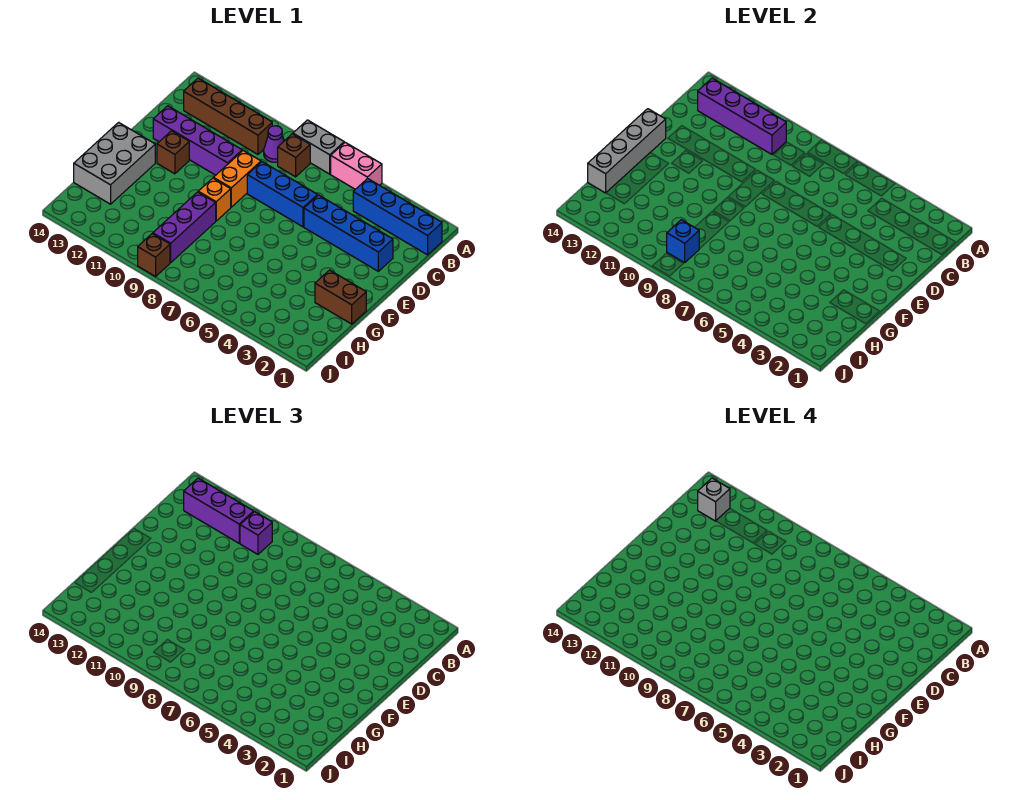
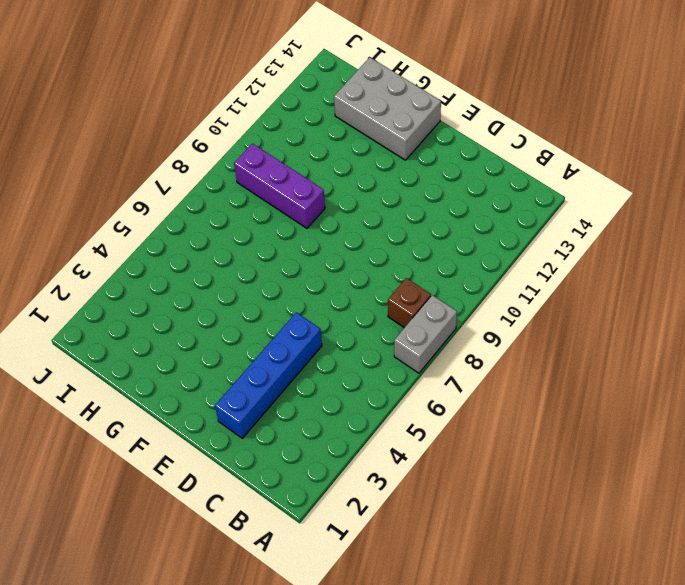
none -> pink brick A5:A6 level 1
none -> blue brick B1:B4 level 1
none -> purple cone B9 level 1

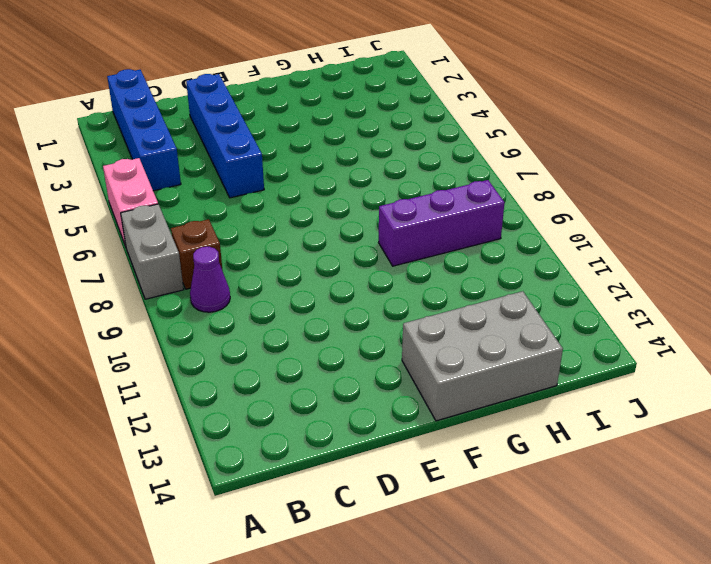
none -> brown brick B10:B13 level 1
none -> blue brick D6:D8 level 1
none -> orange brick D9:E9 level 1

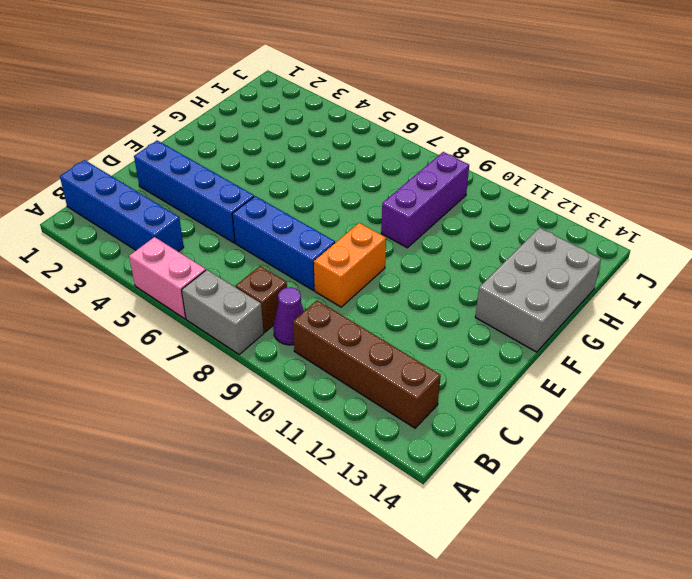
none -> purple brick D10:D13 level 1
none -> brown brick E12 level 1
none -> orange brick F9 level 1

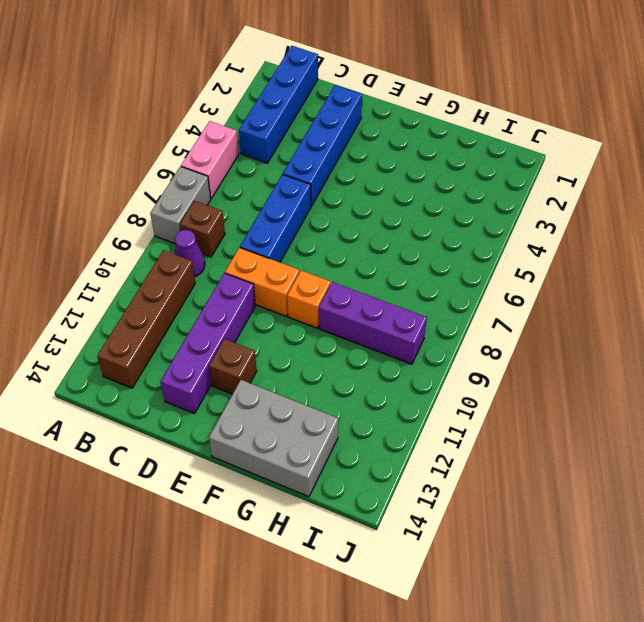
none -> brown brick G1:G2 level 1
none -> brown brick J9 level 1
none -> purple brick B10:B13 level 2

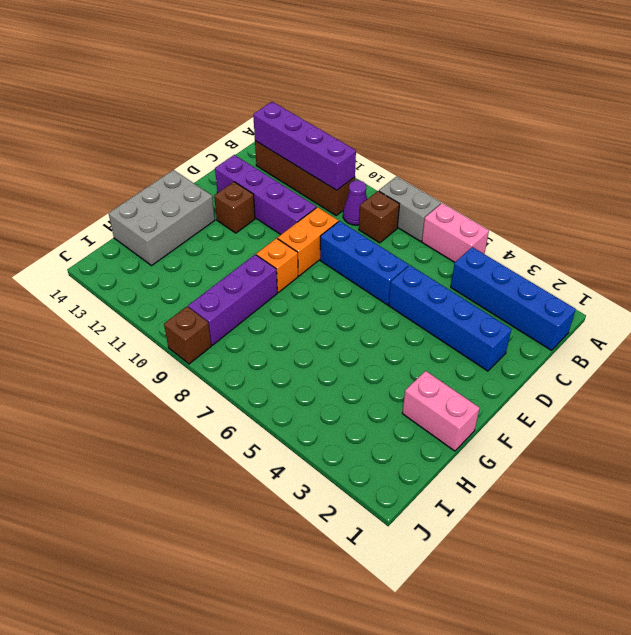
pink brick G1:G2 level 1 -> brown brick G1:G2 level 1
none -> grey brick E14:H14 level 2
none -> blue brick I9 level 2
none -> purple brick B10 level 3

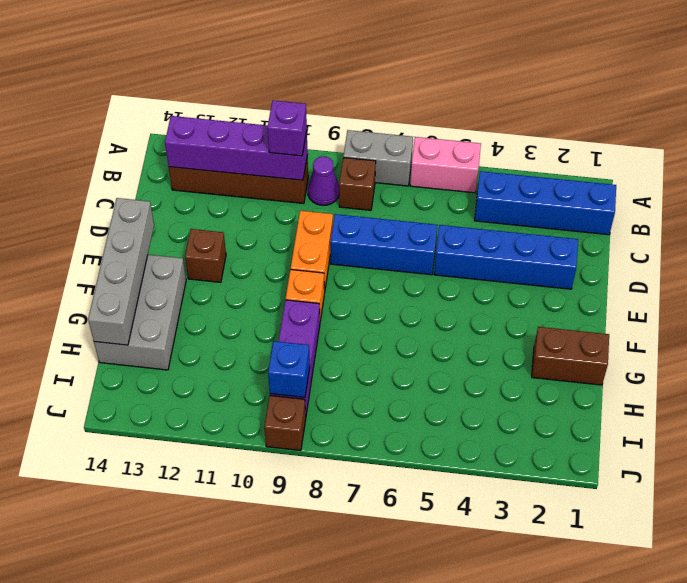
none -> purple brick D10:D13 level 1
none -> purple brick B11:B13 level 3
none -> grey brick B13 level 4

